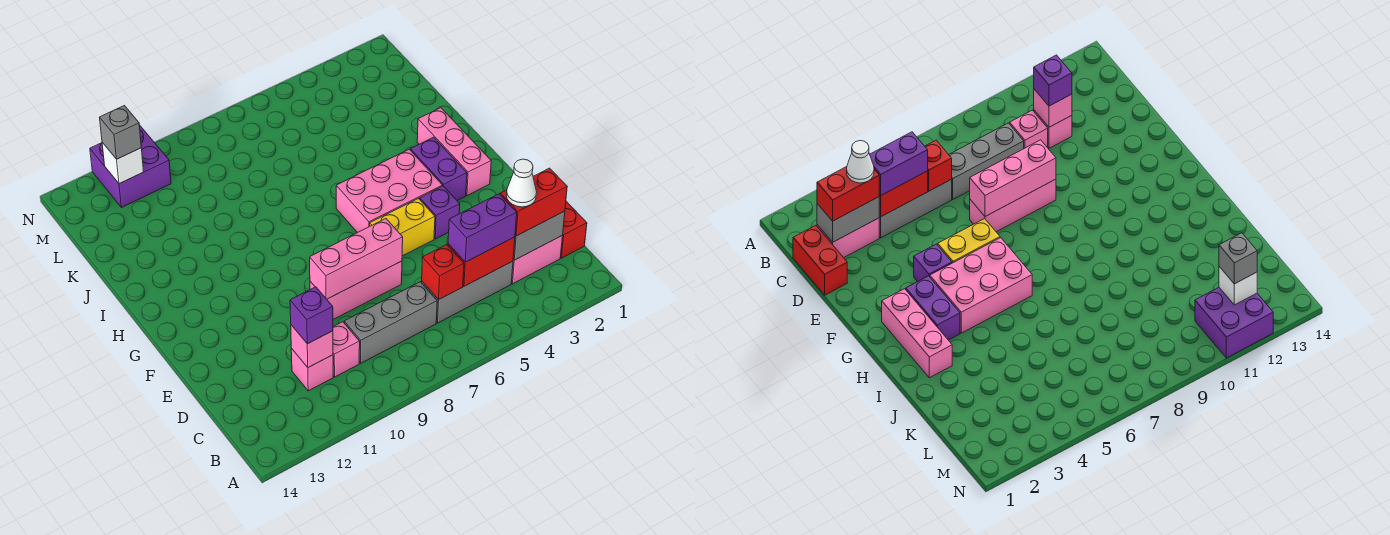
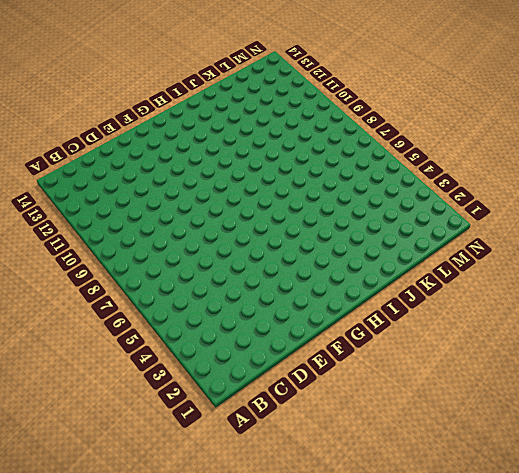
none -> red brick C1:D1 level 1
none -> pink brick C2:C3 level 1
none -> grey brick C4:C6 level 1

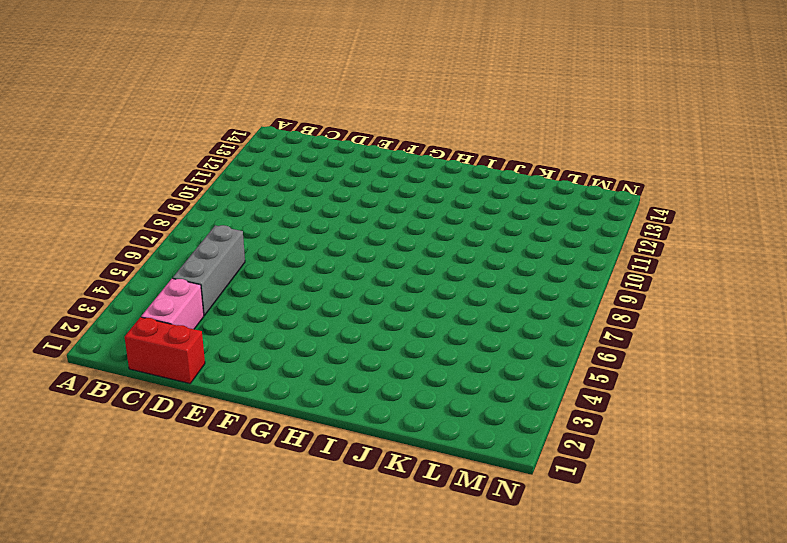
none -> grey brick C7:C9 level 1
none -> pink brick C10 level 1
none -> pink brick C11 level 1

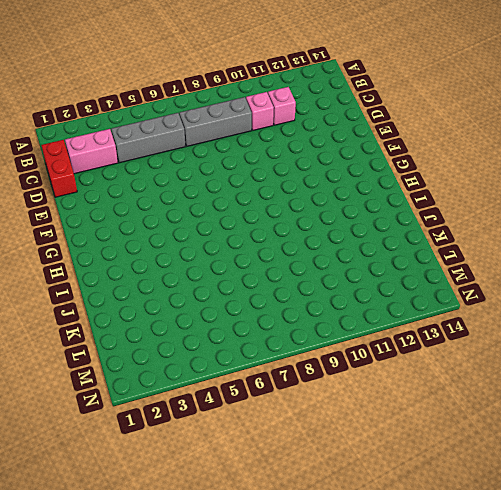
none -> pink brick E7:E9 level 1
none -> purple brick F4 level 1
none -> yellow brick F5:F6 level 1

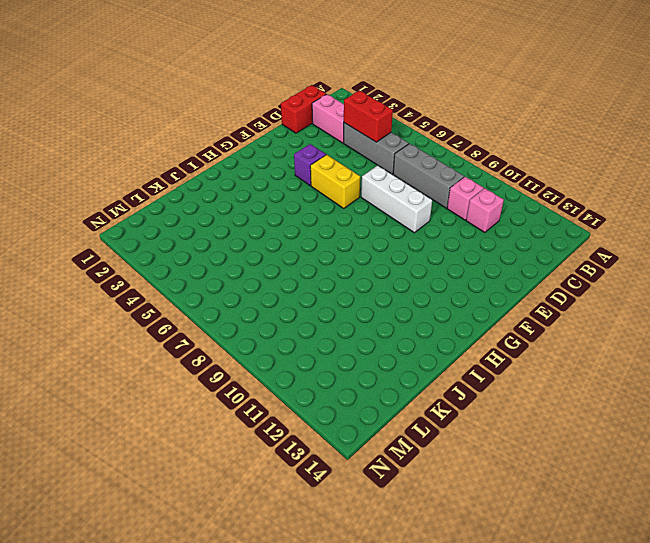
white brick E7:E9 level 1 -> pink brick E7:E9 level 1
none -> pink brick G2:I2 level 1
none -> purple brick G3:H3 level 1
none -> pink brick G4:H6 level 1

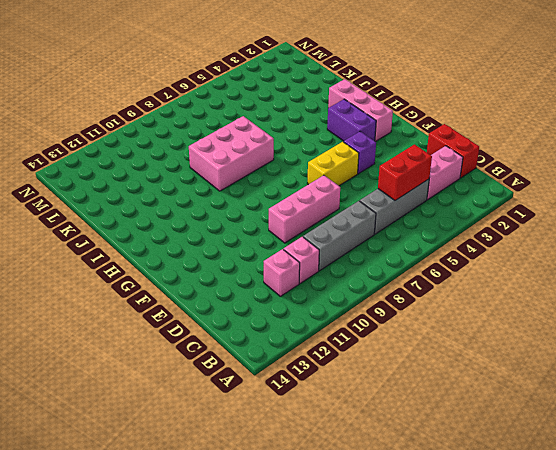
pink brick I7:J9 level 1 -> pink brick G4:H6 level 1
none -> purple brick M11:N12 level 1
none -> grey brick C2:C3 level 2
none -> red brick C6 level 2

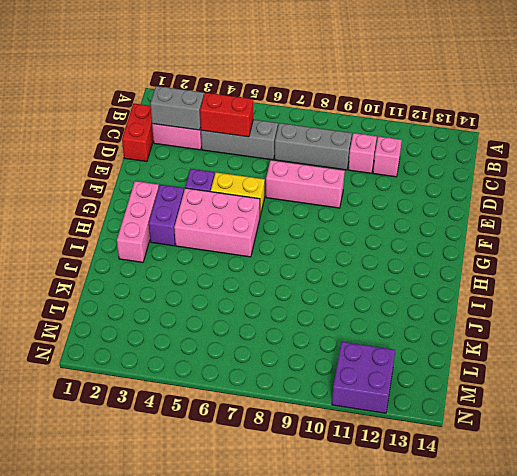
none -> red brick C6 level 2
none -> pink brick C11 level 2
none -> pink brick E7:E9 level 2

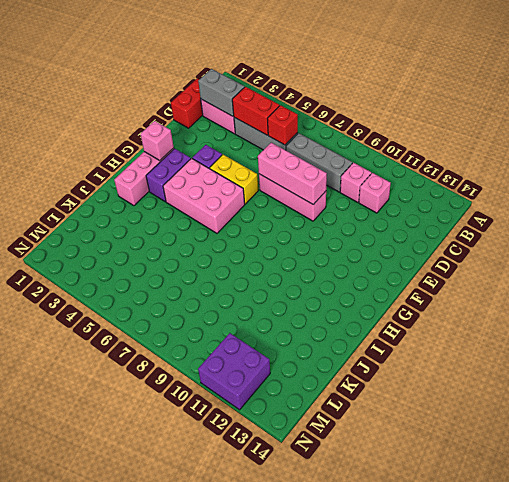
pink brick G2 level 2 -> pink brick C11 level 2
none -> white brick M12 level 2
none -> red brick C2:C3 level 3
none -> purple brick C4:C5 level 3

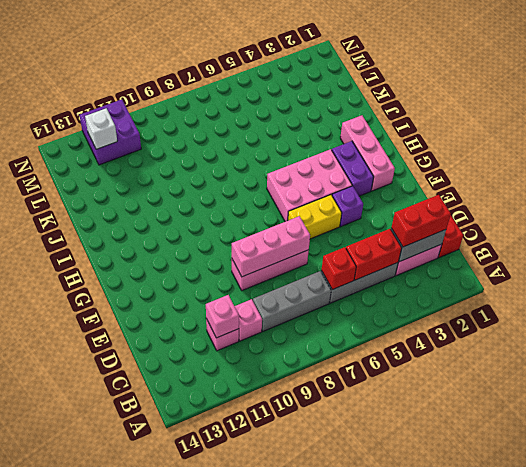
none -> purple brick C4:C5 level 3
none -> purple brick C11 level 3
none -> grey brick M12 level 3

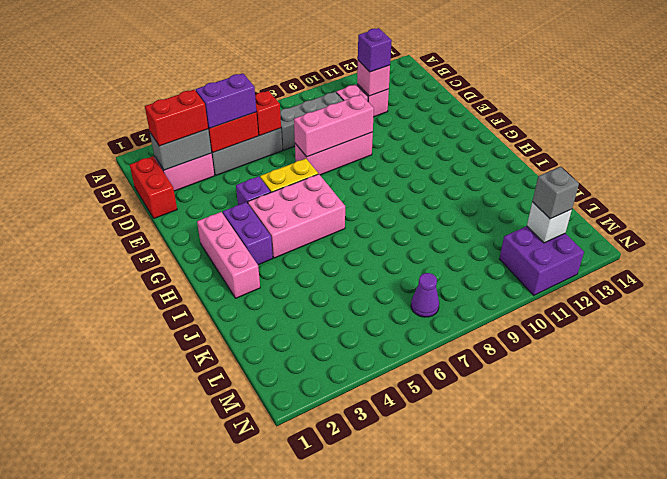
purple cone M7 level 1 -> none
none -> white cone C3 level 4

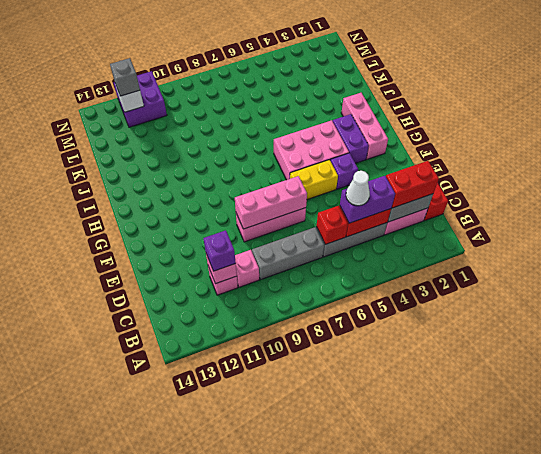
white cone C5 level 4 -> white cone C3 level 4

